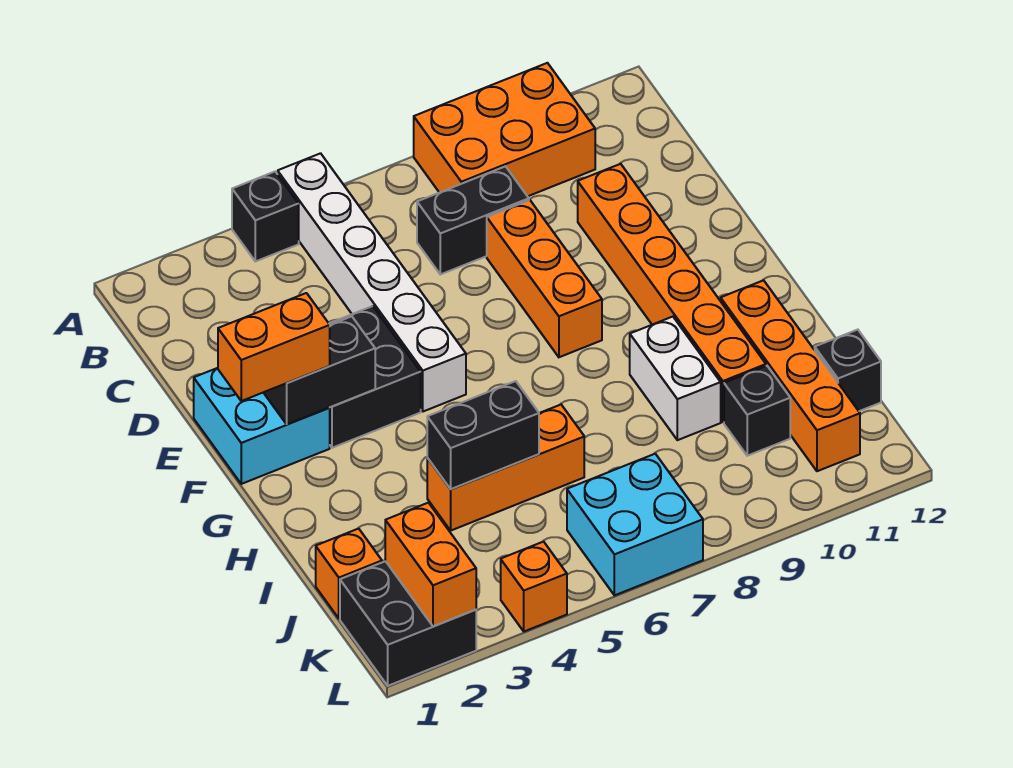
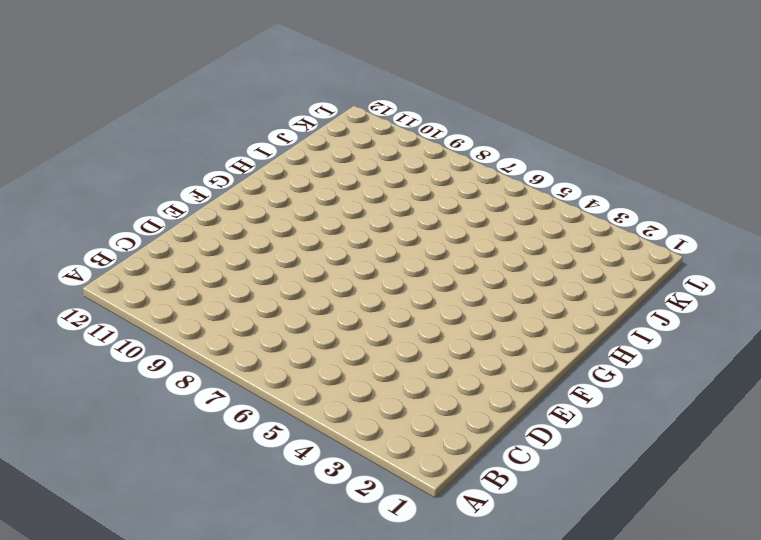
none -> black brick A4 level 1
none -> white brick A5:F5 level 1
none -> orange brick A8:B10 level 1

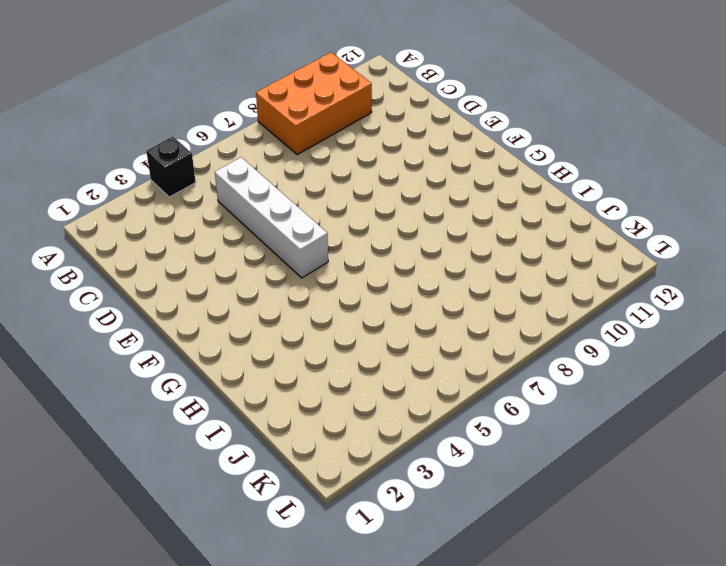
white brick C5:F5 level 1 -> white brick A5:F5 level 1
none -> black brick C7:C8 level 1
none -> orange brick D8:F8 level 1
none -> orange brick D10:I10 level 1

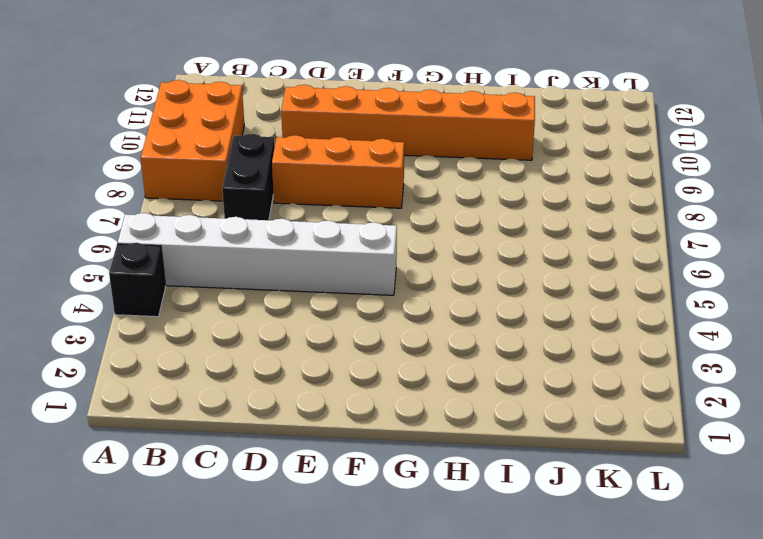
none -> cyan brick E1:F2 level 1
none -> black brick E3:F4 level 1
none -> white brick H9:I9 level 1

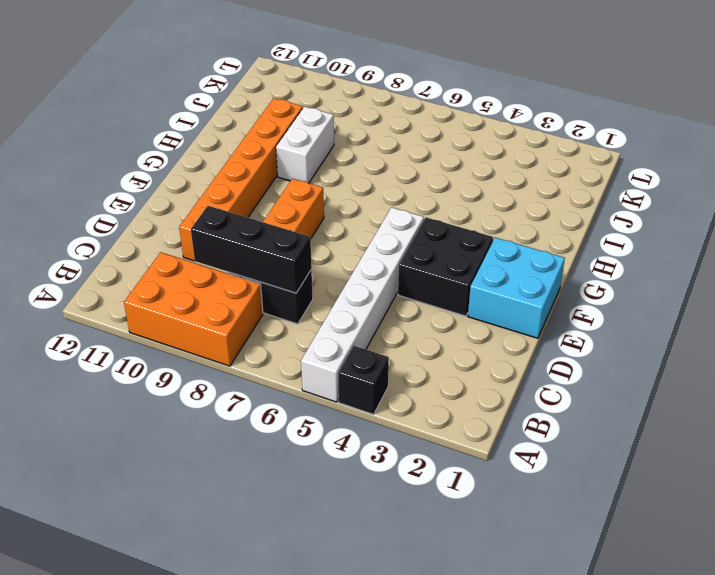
black brick C7:C9 level 2 -> none
none -> orange brick H11:K11 level 1
none -> orange brick I4:I6 level 1
none -> orange brick J1 level 1

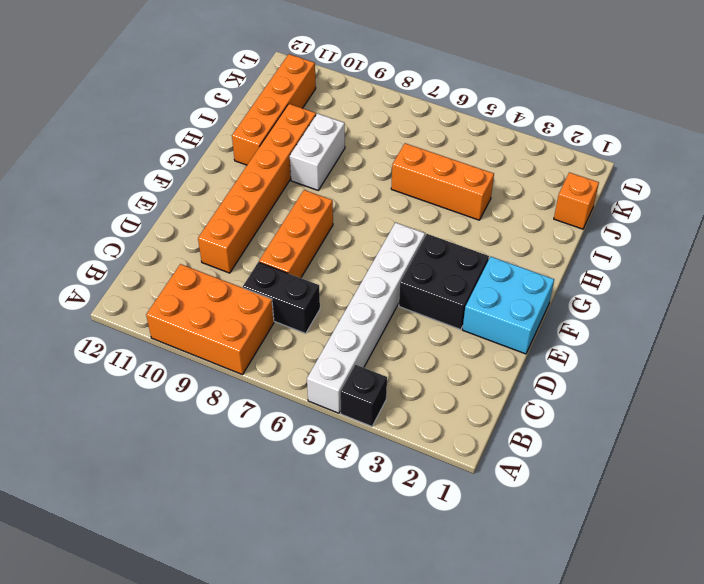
none -> black brick J10 level 1
none -> black brick J12 level 1
none -> black brick K1:L2 level 1

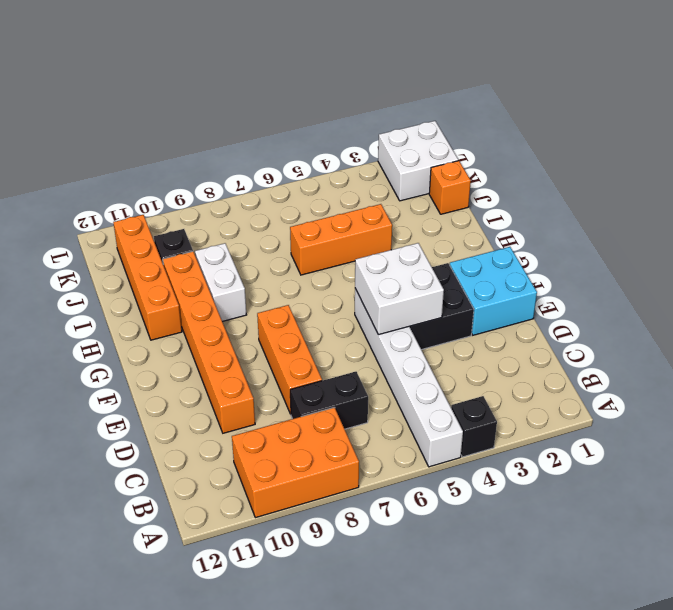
white brick E4:F5 level 2 -> none
white brick K1:L2 level 1 -> black brick K1:L2 level 1
none -> black brick J12 level 1
none -> cyan brick K6:L7 level 1
none -> orange brick L4 level 1

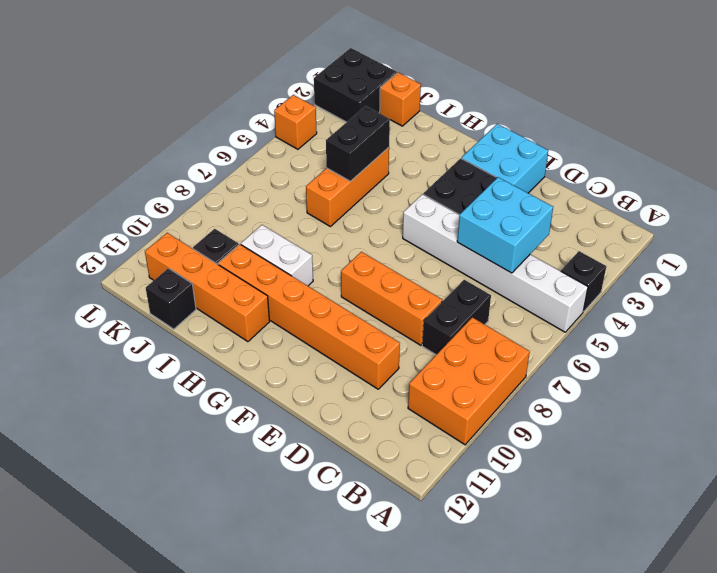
cyan brick C4:D5 level 2 -> cyan brick K6:L7 level 1
none -> black brick F2:F3 level 2
none -> orange brick K2:L2 level 2
none -> orange brick F1:F2 level 3

